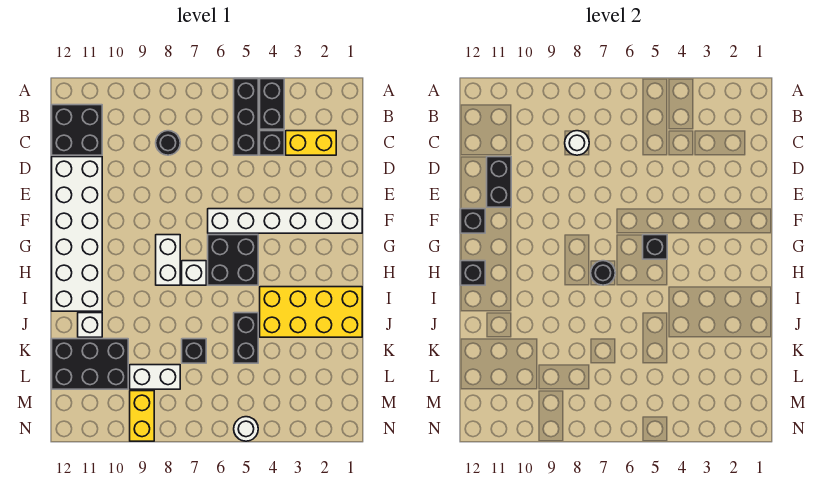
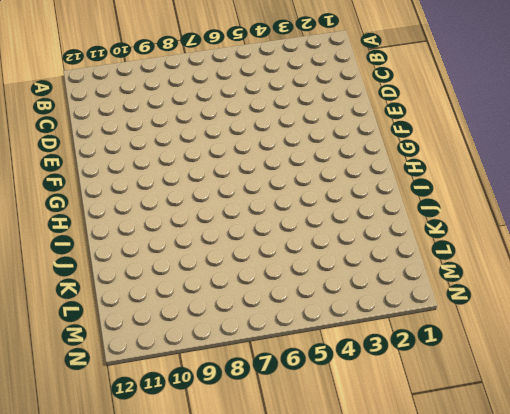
none -> black brick A4:B4 level 1
none -> black brick A5:C5 level 1
none -> black brick B11:C12 level 1

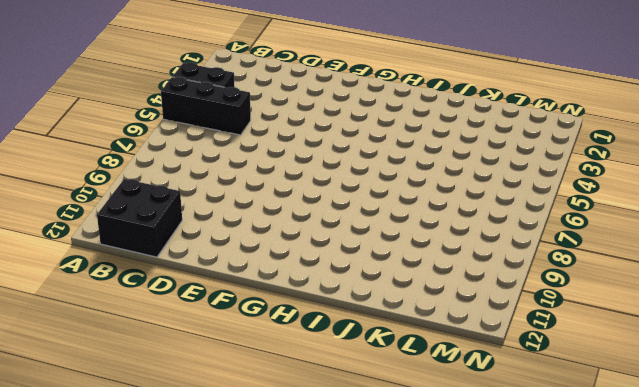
none -> yellow brick C2:C3 level 1
none -> black brick C4 level 1
none -> black round brick C8 level 1

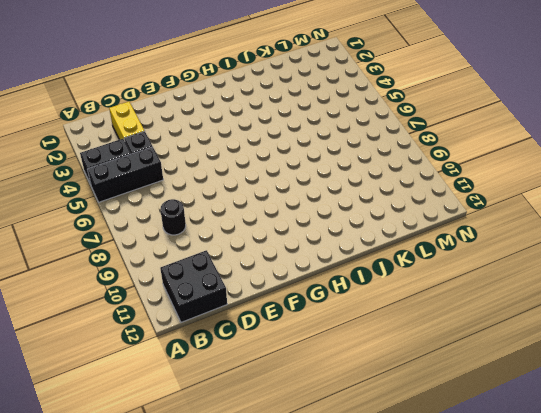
none -> white brick D11:I12 level 1
none -> white brick F1:F6 level 1
none -> black brick G5:H6 level 1

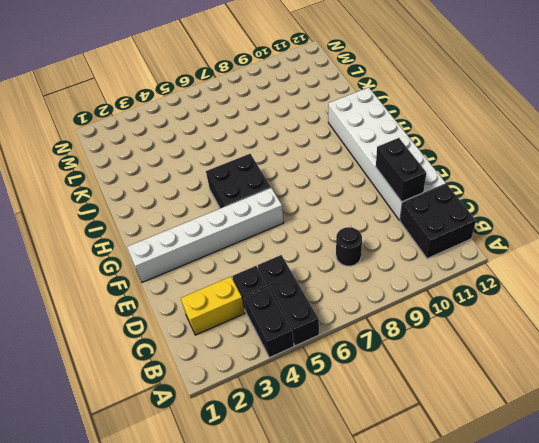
none -> white brick G8:H8 level 1
none -> white brick H7 level 1
none -> yellow brick I1:J4 level 1

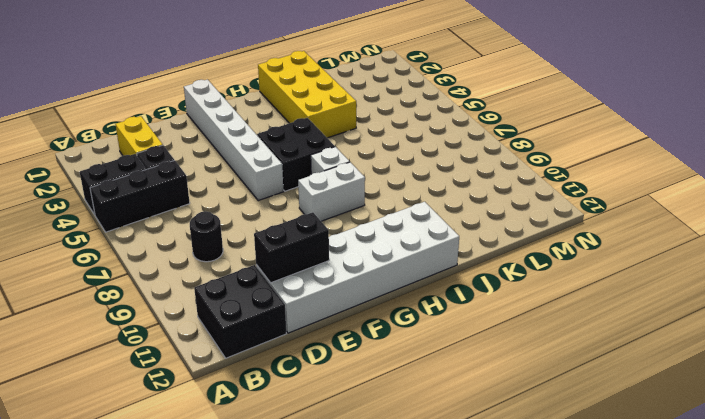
none -> black brick J5:K5 level 1
none -> white brick J11 level 1
none -> black brick K7 level 1

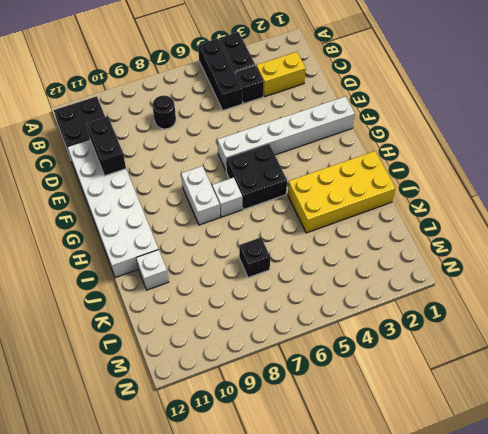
none -> black brick J5:K5 level 1
none -> black brick K10:L12 level 1
none -> white brick L8:L9 level 1

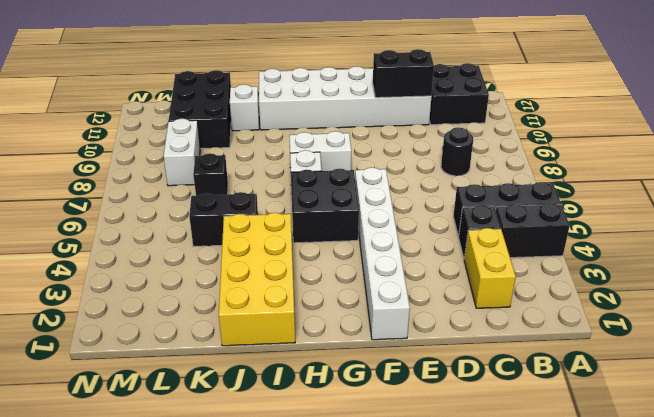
none -> yellow brick M9:N9 level 1
none -> white round brick N5 level 1
none -> white round brick C8 level 2

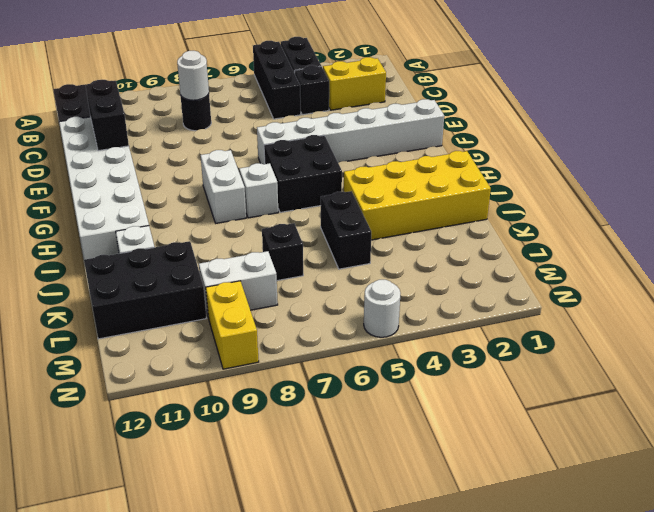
none -> black brick F12 level 2
none -> black brick G5 level 2
none -> black round brick H7 level 2

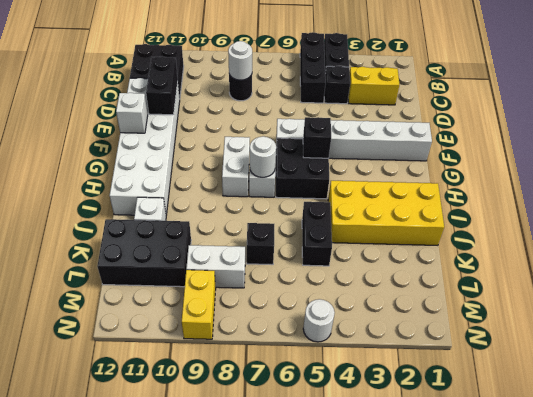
white brick F12 level 2 -> black brick F12 level 2
white round brick H7 level 2 -> black round brick H7 level 2
none -> black brick H12 level 2

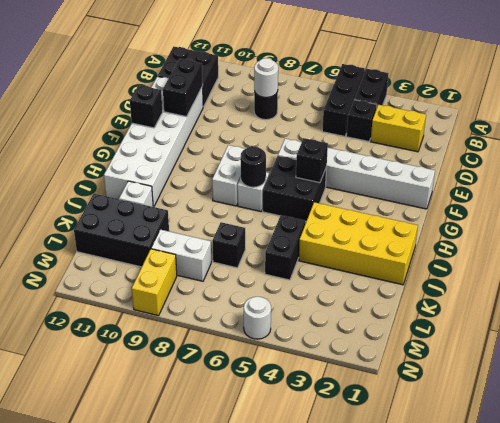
none -> black brick H12 level 2

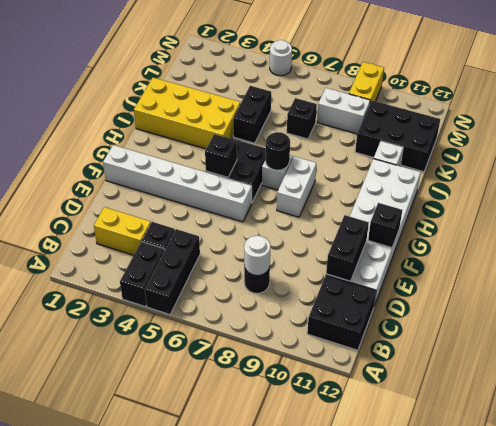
none -> black brick H12 level 2

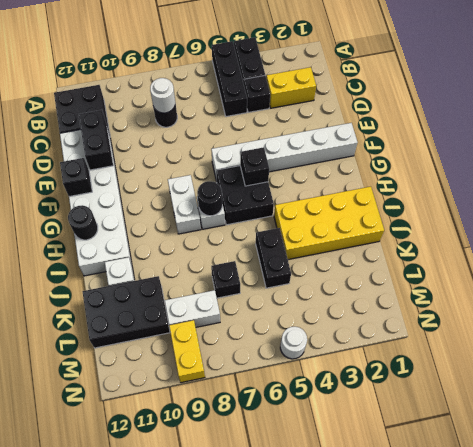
black round brick H12 level 2 -> black brick H12 level 2

